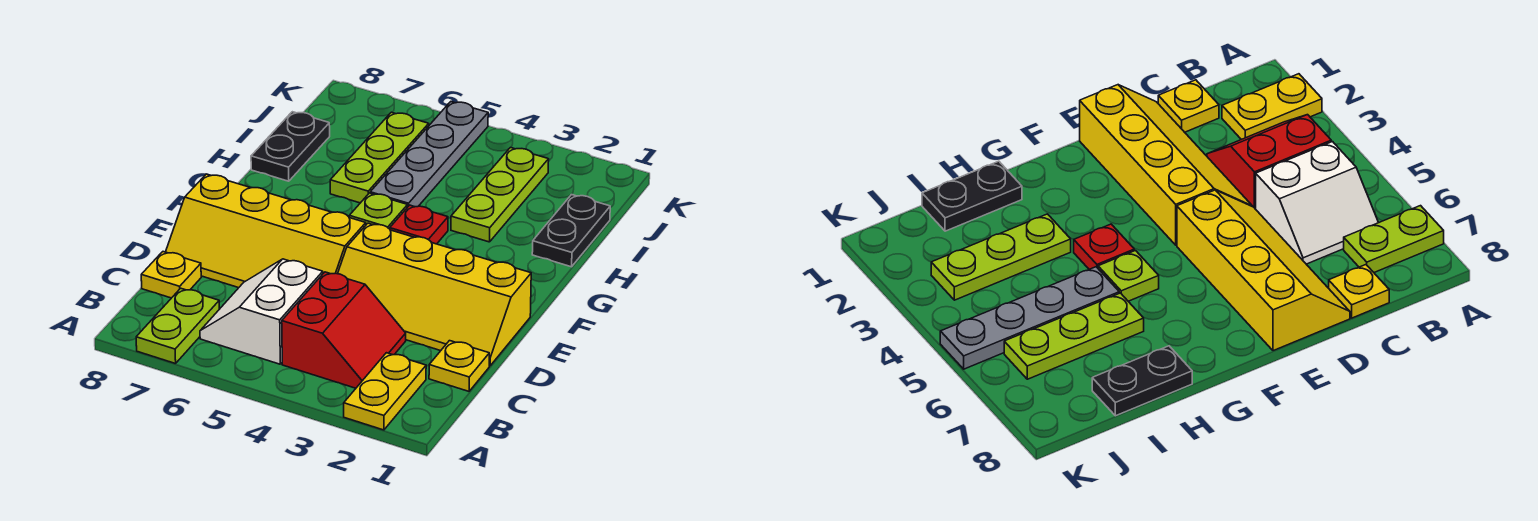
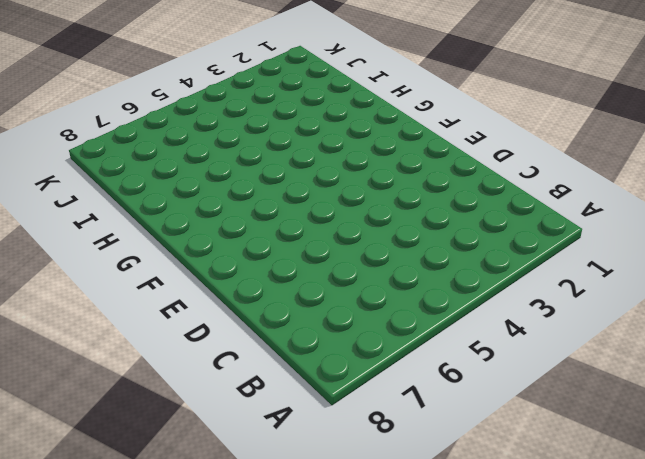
none -> yellow plate A2:B2 level 1
none -> lime plate A7:B7 level 1
none -> red slope B3:C4 level 1 top 4

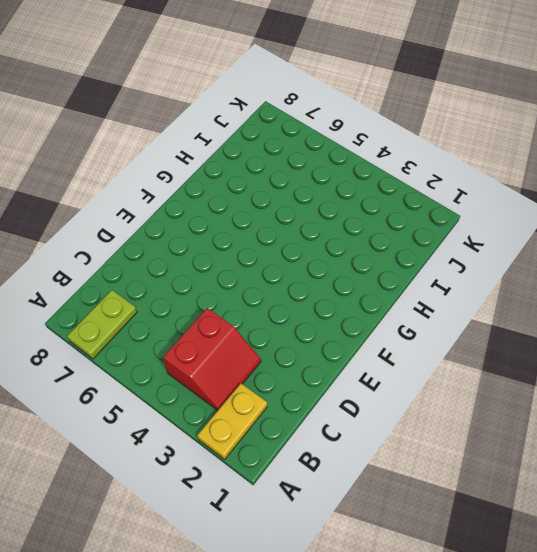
none -> white slope B5:C6 level 1 top 5
none -> yellow plate C1 level 1
none -> yellow plate C8 level 1

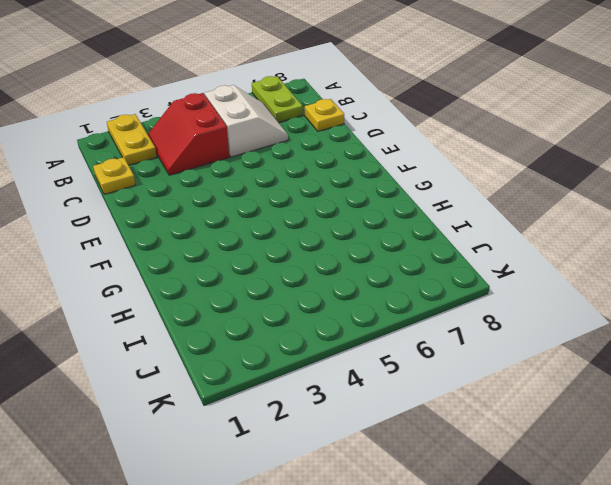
none -> yellow slope D1:E4 level 1 top E
none -> yellow slope D5:E8 level 1 top E
none -> red plate G4 level 1

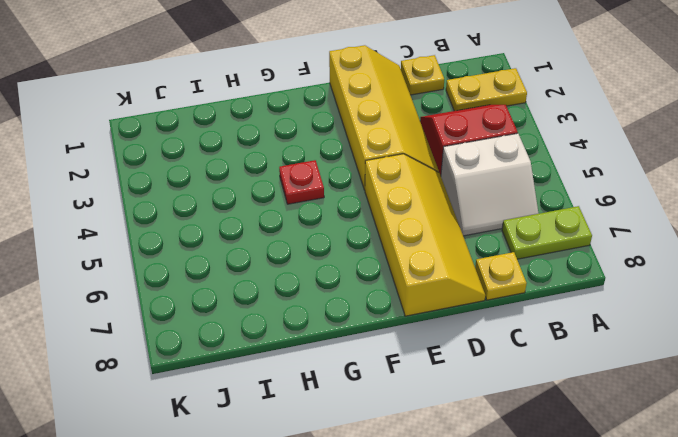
none -> lime plate G5 level 1
none -> black plate H1:I1 level 1
none -> lime plate H3:J3 level 1

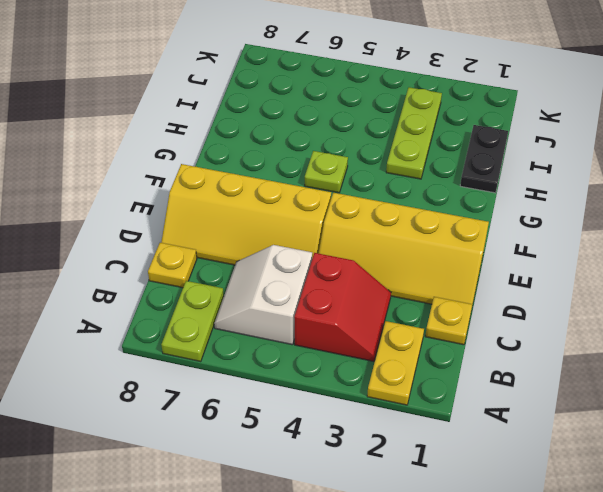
none -> red plate G4 level 1
none -> grey plate H5:K5 level 1
none -> lime plate H6:J6 level 1

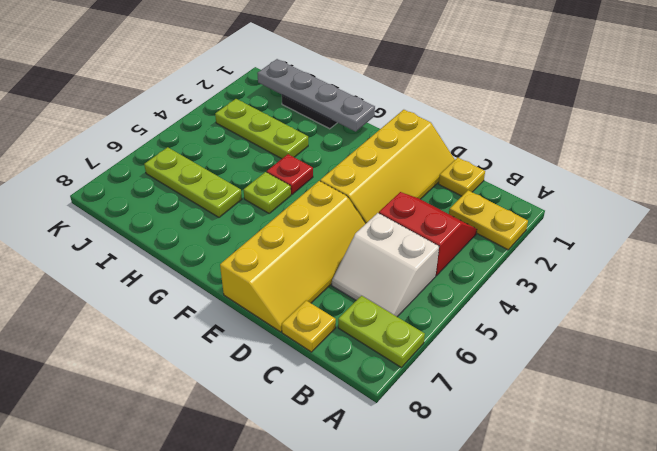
grey plate G1:J1 level 2 -> grey plate H5:K5 level 1
none -> black plate H8:I8 level 1

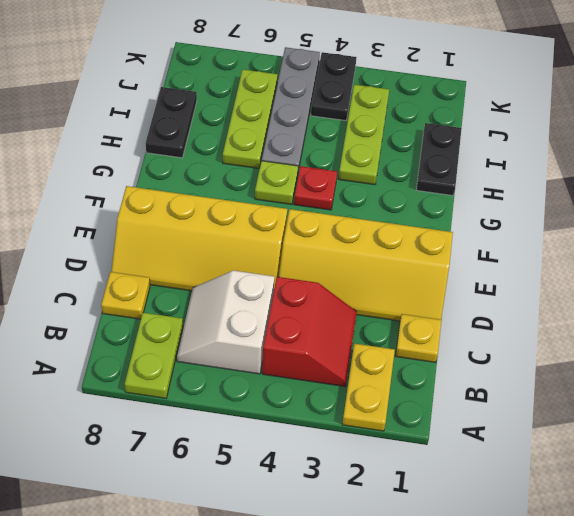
black plate J4:K4 level 1 -> none

